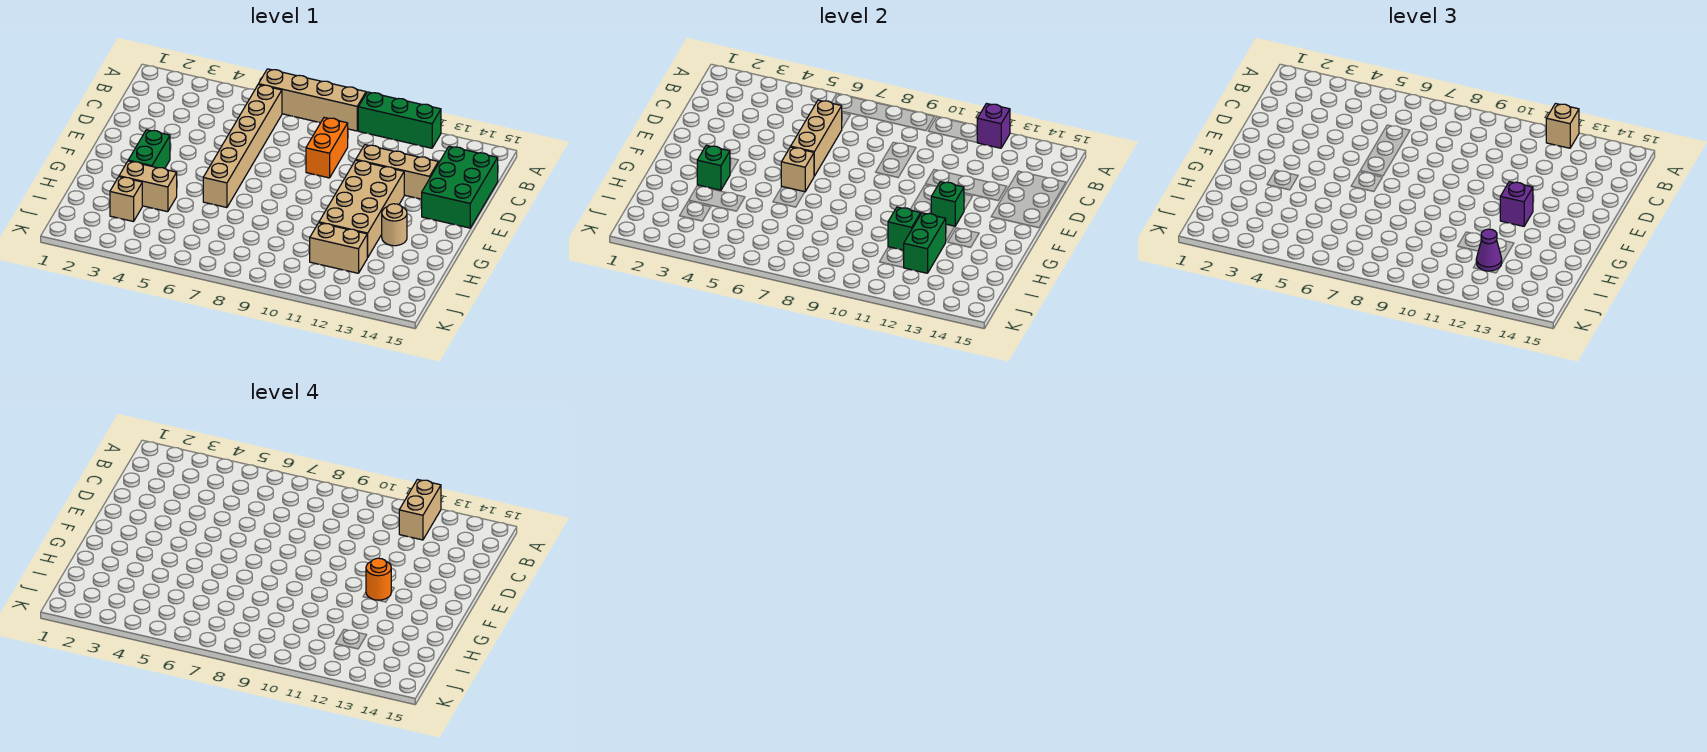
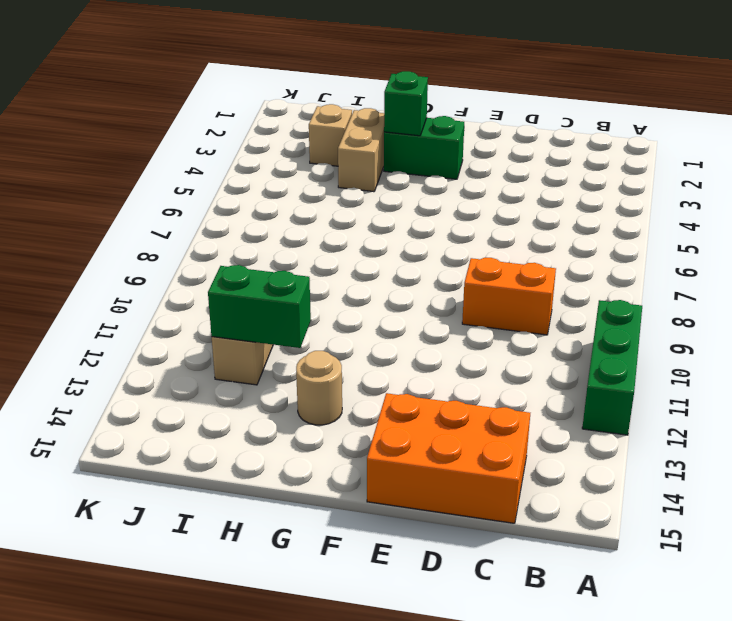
orange brick C14:E15 level 1 -> green brick C14:E15 level 1
none -> tan brick A6:A9 level 1
none -> tan brick B6:G6 level 1
none -> tan brick D11:D13 level 1

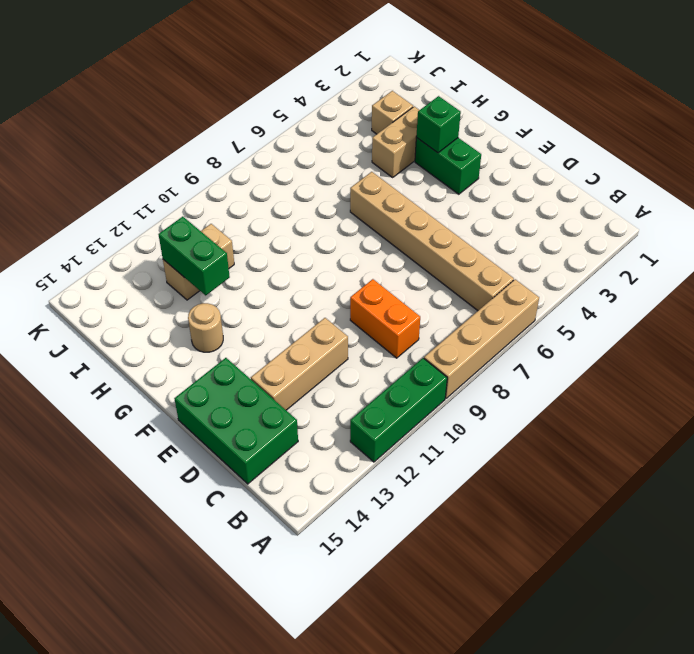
none -> tan brick E11:H12 level 1
none -> purple brick A12 level 2
none -> tan brick C6:E6 level 2

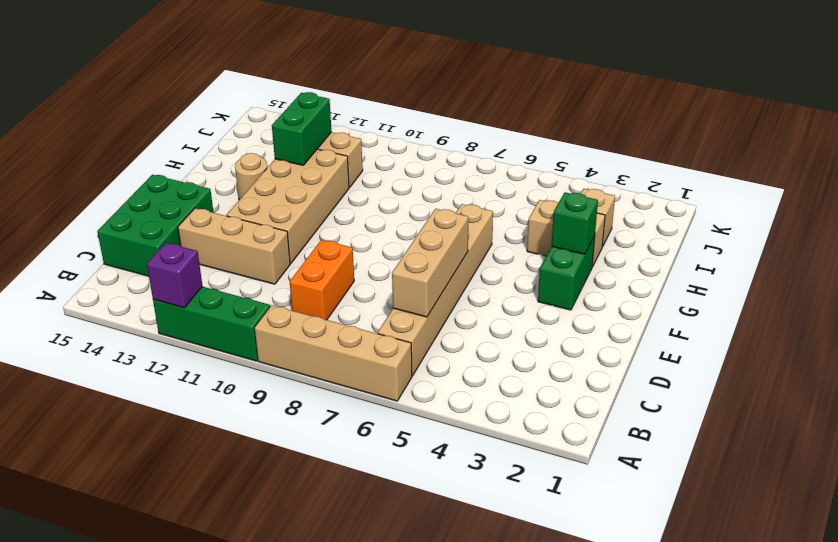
none -> tan brick F6 level 2
none -> green brick F12 level 2
none -> green brick H11 level 2

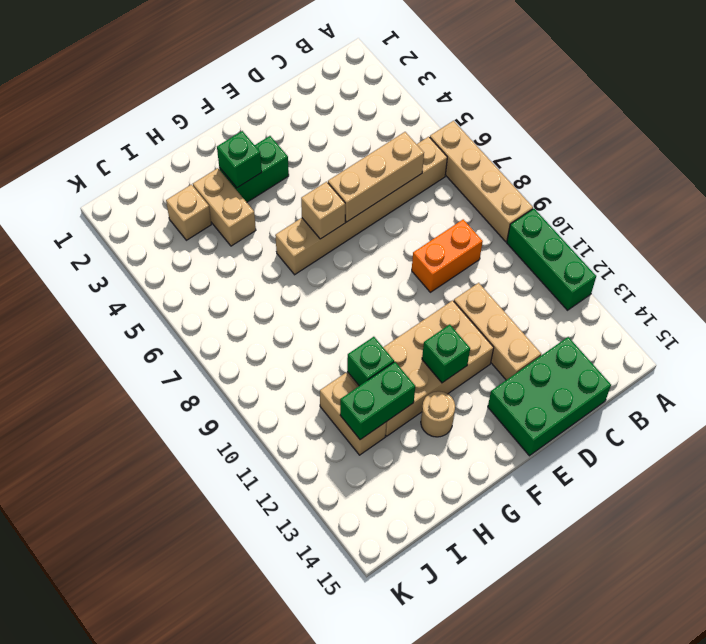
none -> purple brick A12 level 2
none -> tan brick A12 level 3
none -> purple brick F12 level 3

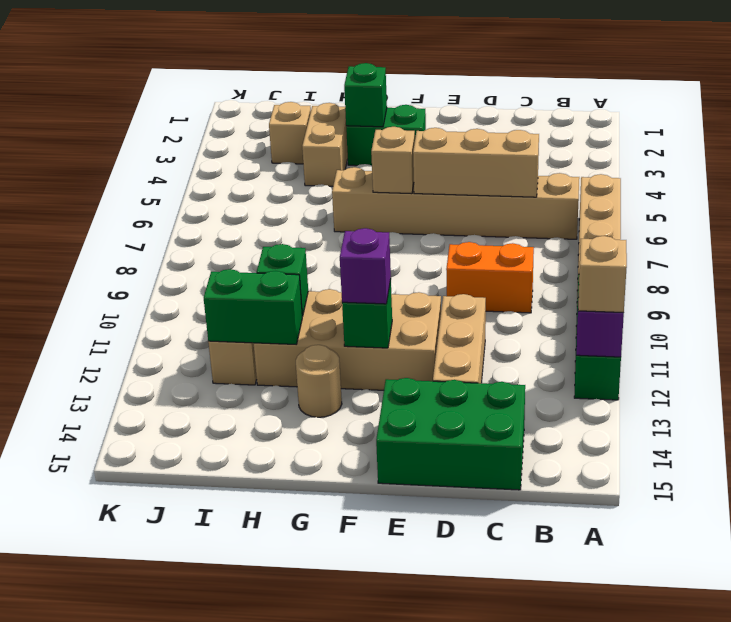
none -> purple cone I12 level 3
none -> tan brick A12:B12 level 4
none -> orange round brick F12 level 4

